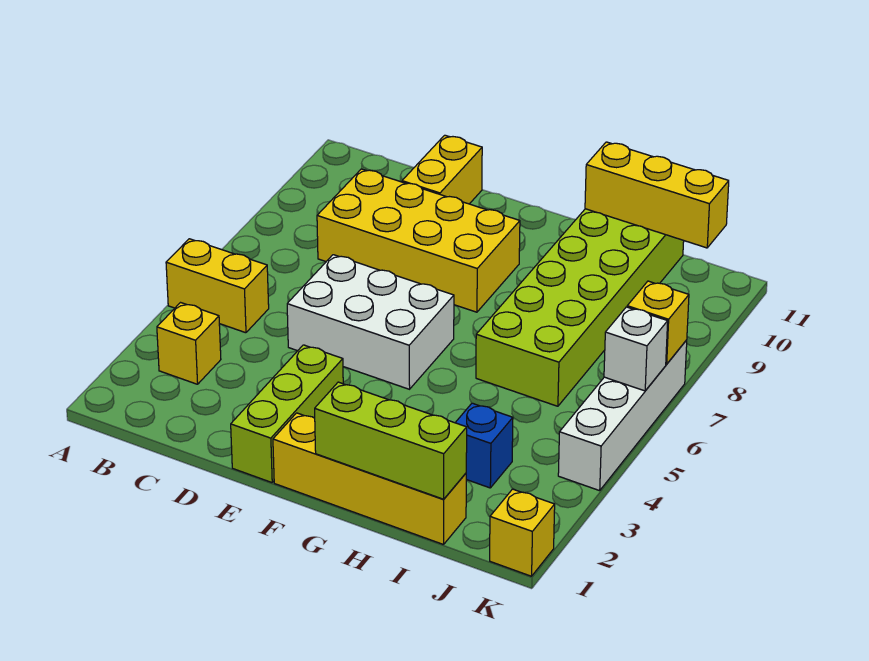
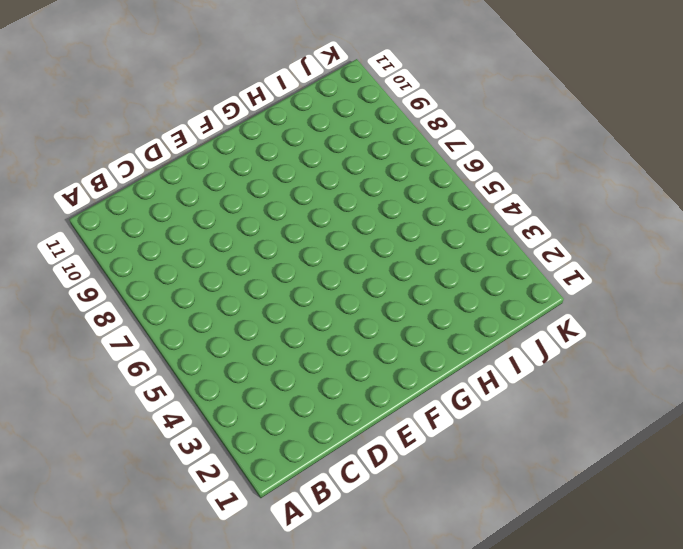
none -> yellow brick A5:B5 level 1
none -> yellow brick B3 level 1
none -> yellow brick C8:F9 level 1

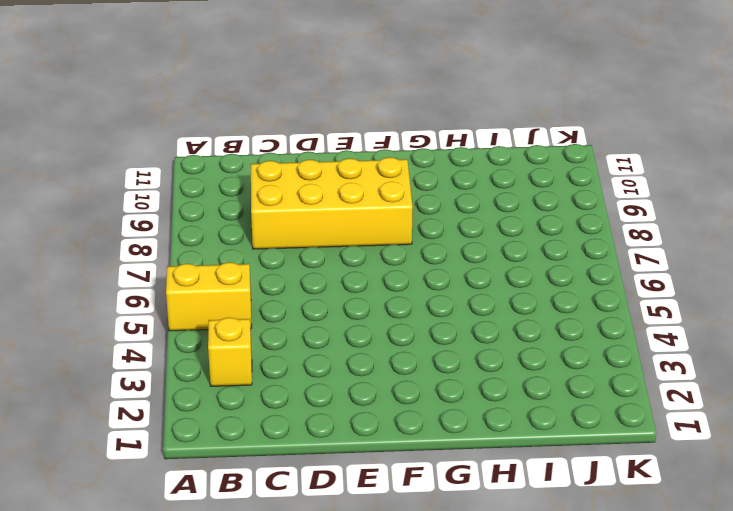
none -> white brick D5:F6 level 1
none -> yellow brick D10:D11 level 1
none -> lime brick E1:E3 level 1

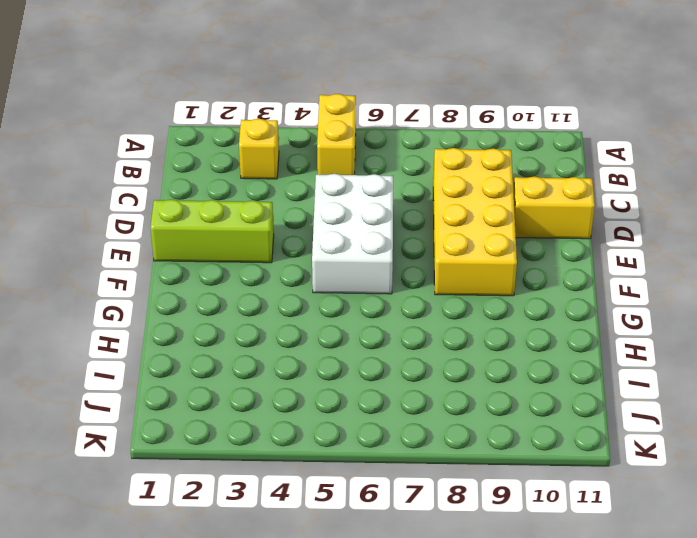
none -> yellow brick F1:I1 level 1
none -> lime brick H6:I11 level 1
none -> blue brick I3 level 1

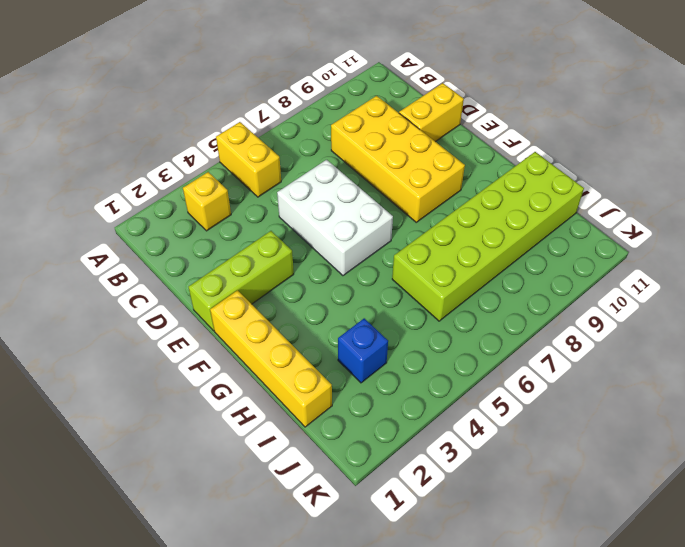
none -> yellow brick K1 level 1
none -> white brick K4:K7 level 1
none -> lime brick G1:I1 level 2

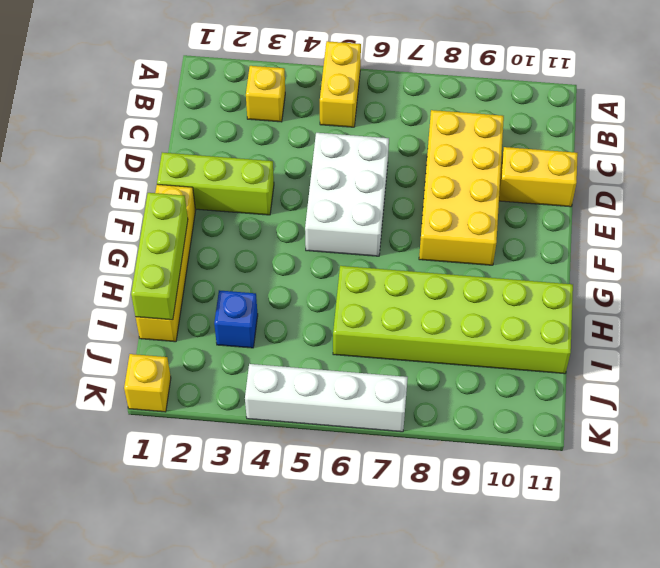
none -> yellow brick H11:J11 level 2
none -> white brick K6 level 2
none -> yellow brick K7 level 2

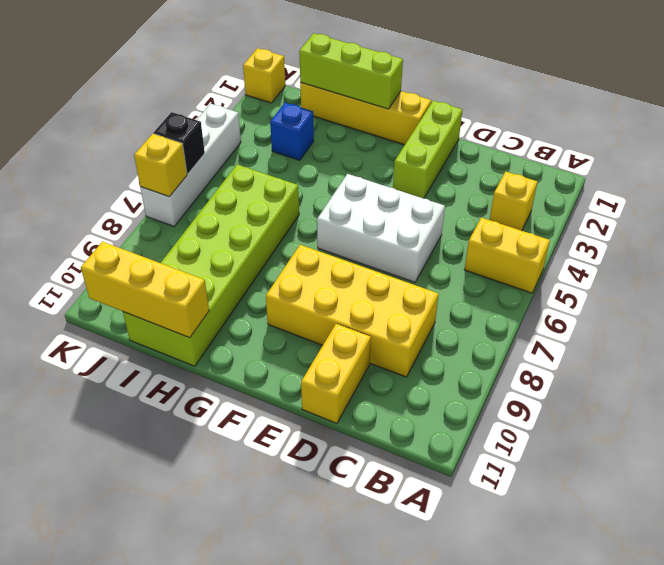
black brick K6 level 2 -> white brick K6 level 2

